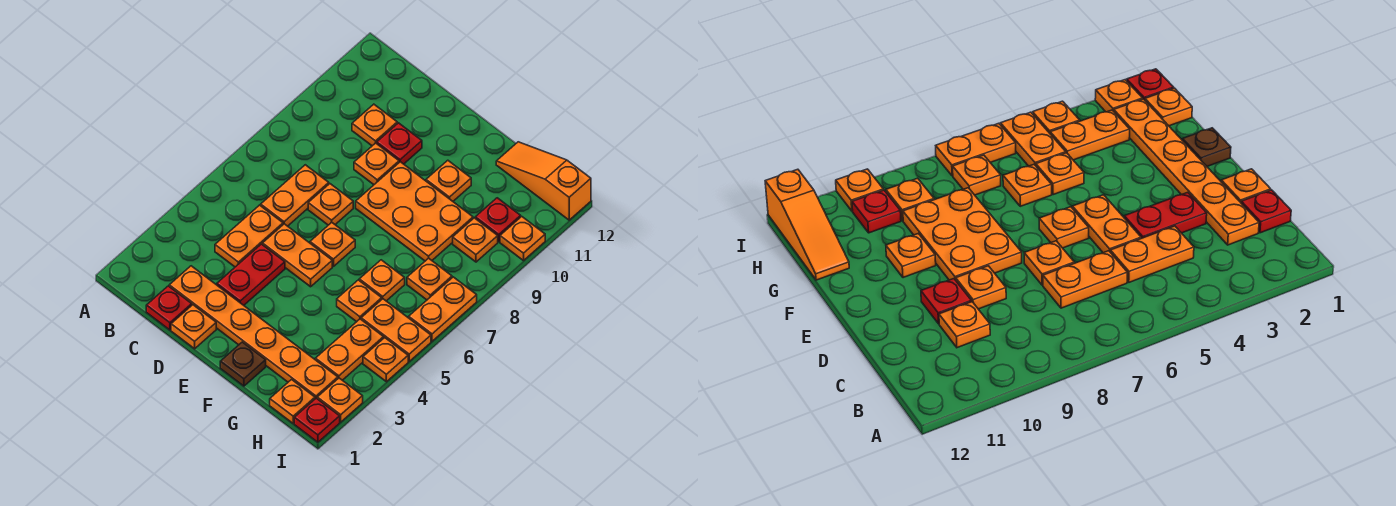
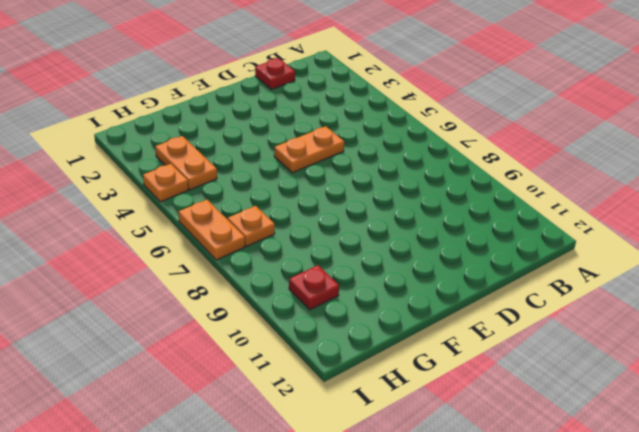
none -> orange plate C2:H2 level 1
none -> orange plate C4:C5 level 1
none -> orange plate C6:C7 level 1

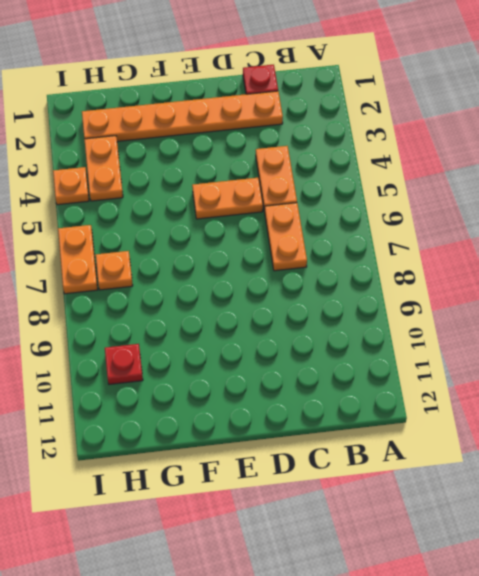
none -> orange plate C10 level 1
none -> orange plate D1 level 1
none -> red plate D3:D4 level 1

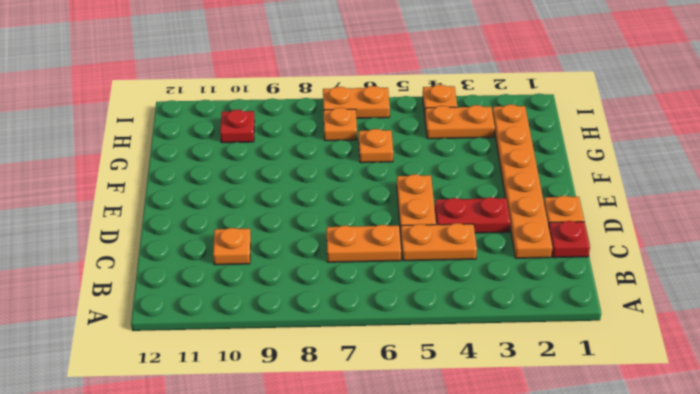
none -> orange plate D7 level 1
none -> orange plate D9 level 1
none -> red plate D10 level 1

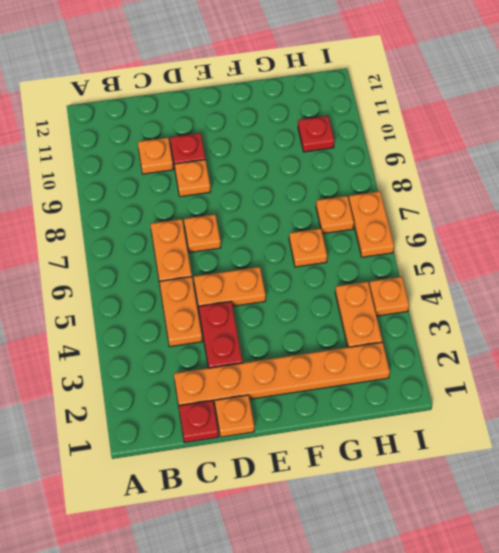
none -> orange plate E6 level 1
none -> orange plate E8:G9 level 1
none -> brown plate F1 level 1

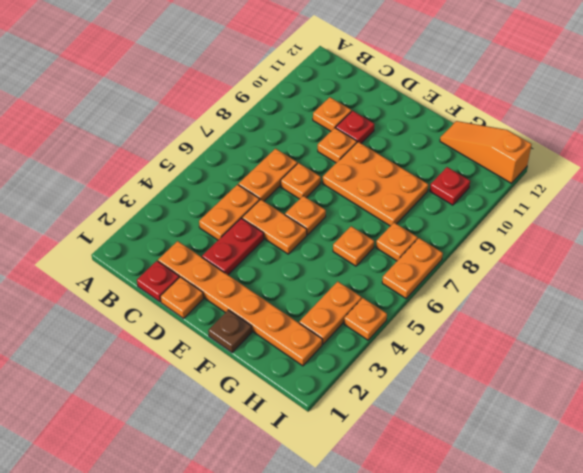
none -> orange plate F10 level 1
none -> orange plate G5 level 1
none -> orange plate H1 level 1

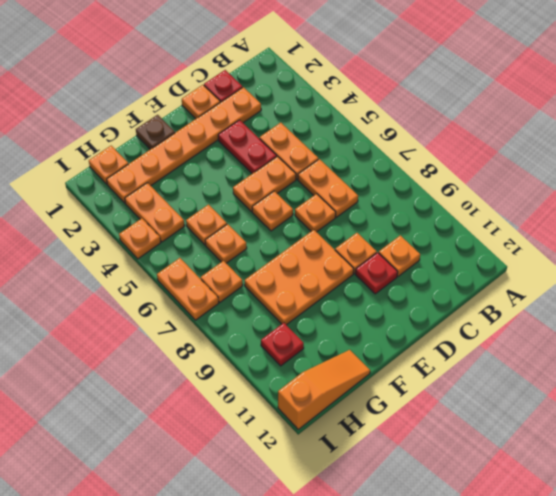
none -> orange plate F10 level 1
none -> orange plate H5:I5 level 1
none -> orange plate H9 level 1

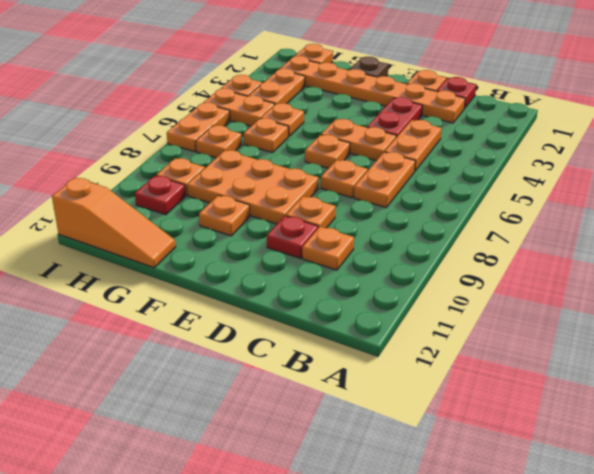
none -> red plate I1 level 1
none -> orange plate I2 level 1
none -> orange plate I10 level 1

